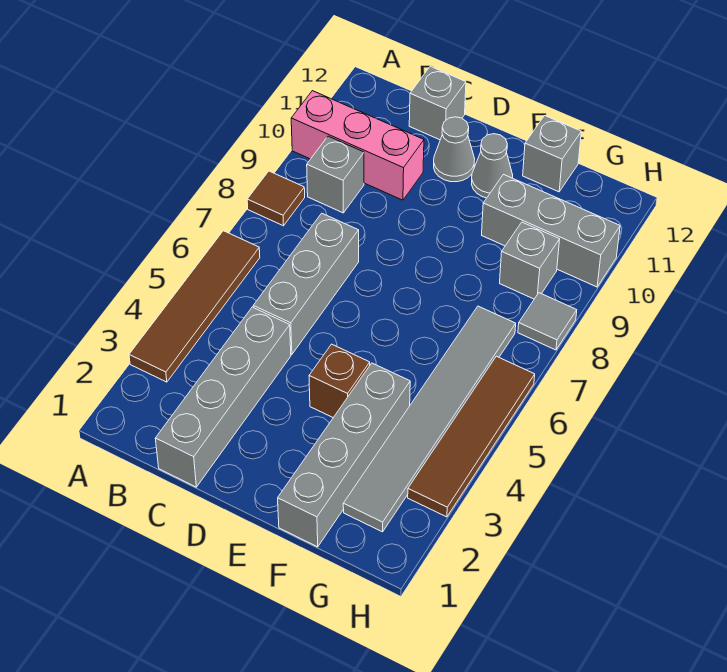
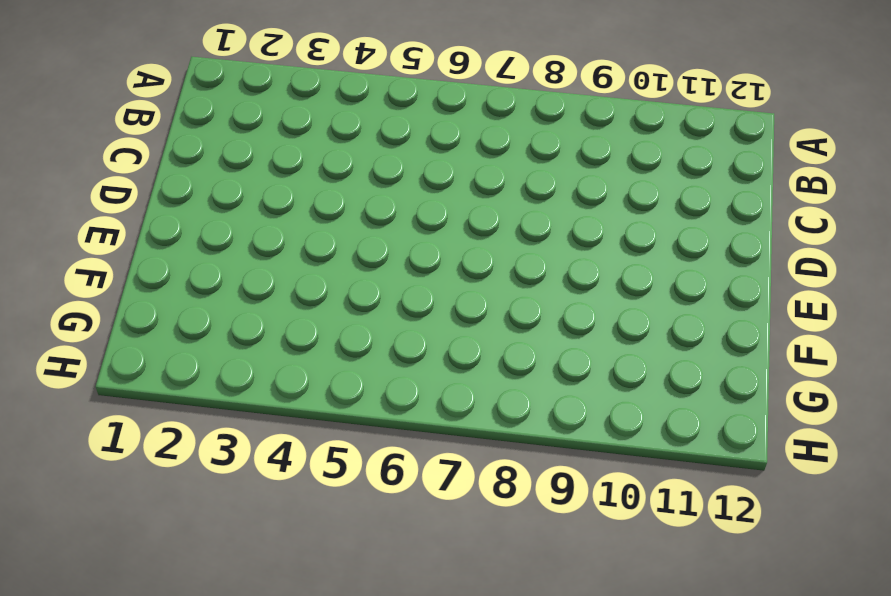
none -> brown tile A3:A6 level 1
none -> brown tile A8 level 1
none -> pink brick A10:C10 level 1

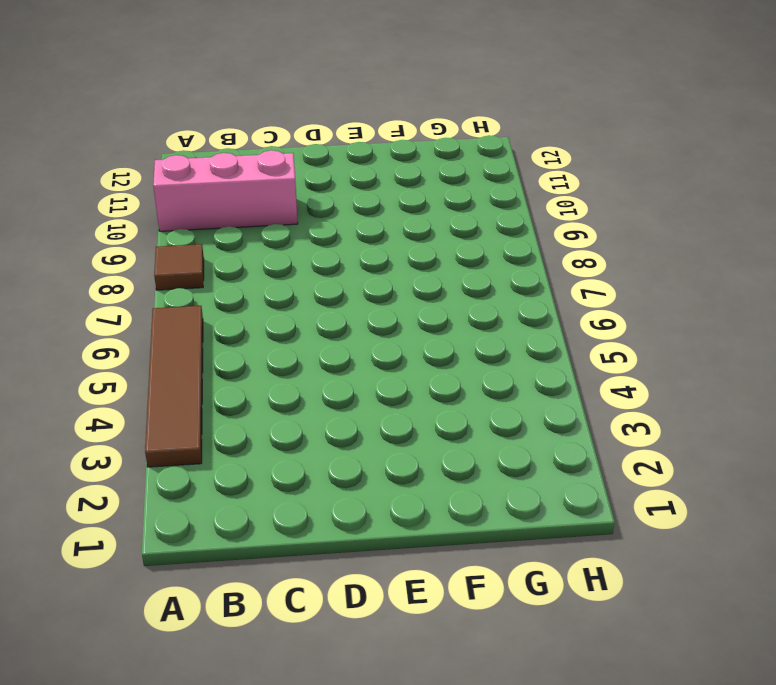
none -> grey brick B9 level 1
none -> grey brick C1:C4 level 1
none -> grey brick C5:C7 level 1

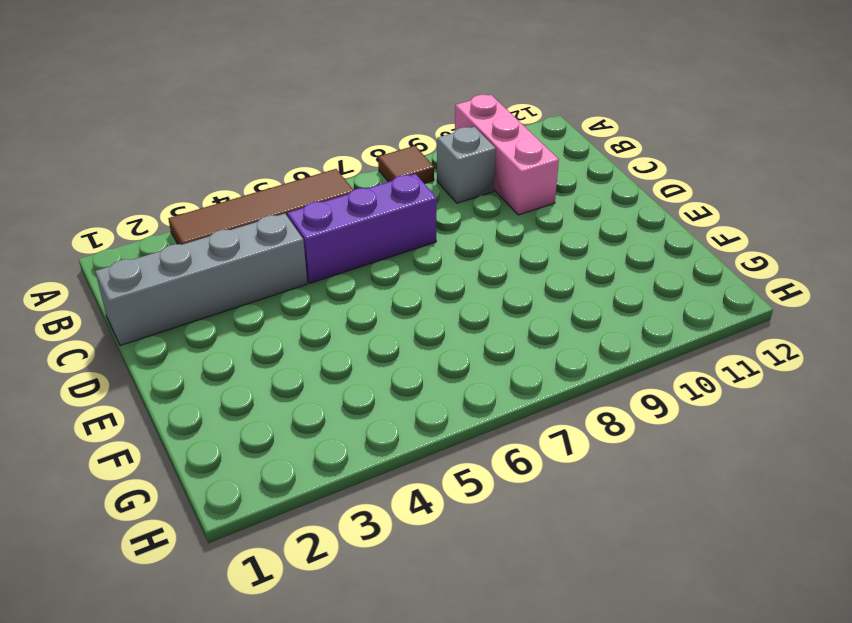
purple brick C5:C7 level 1 -> grey brick C5:C7 level 1
none -> grey brick C12 level 1
none -> grey cone D11 level 1
none -> brown brick E4 level 1

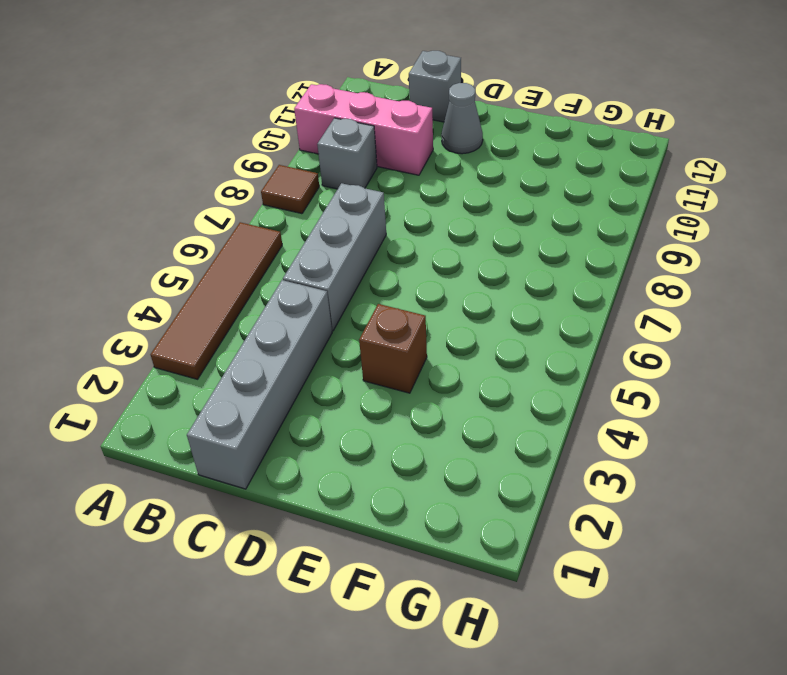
none -> grey cone E11 level 1
none -> grey brick F1:F4 level 1
none -> grey brick F10:H10 level 1

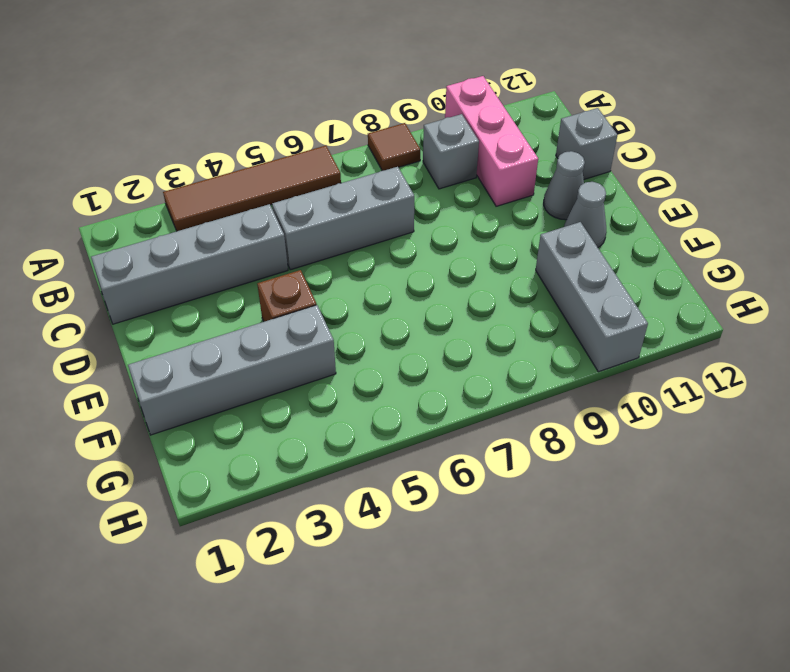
none -> grey brick F12 level 1
none -> grey tile G2:G7 level 1
none -> grey brick G9 level 1

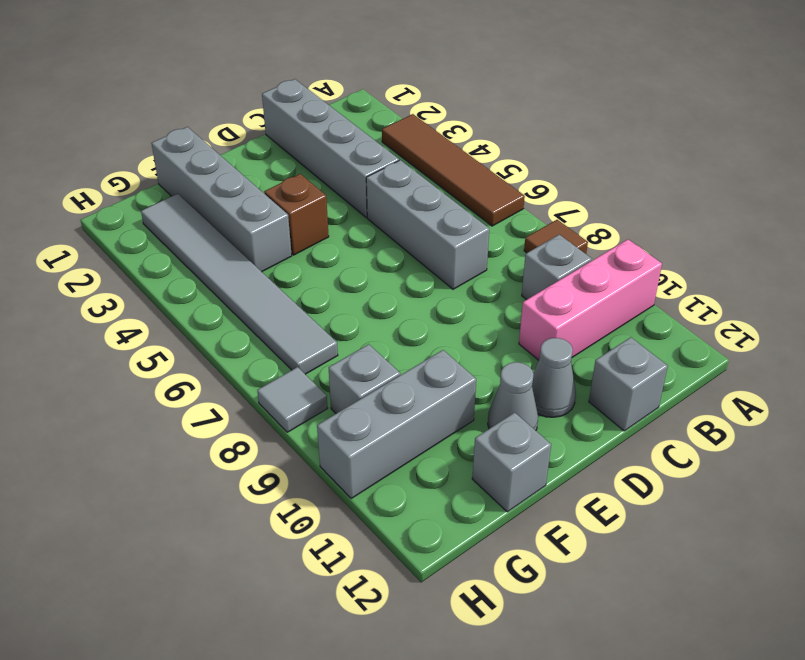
none -> brown tile H3:H6 level 1

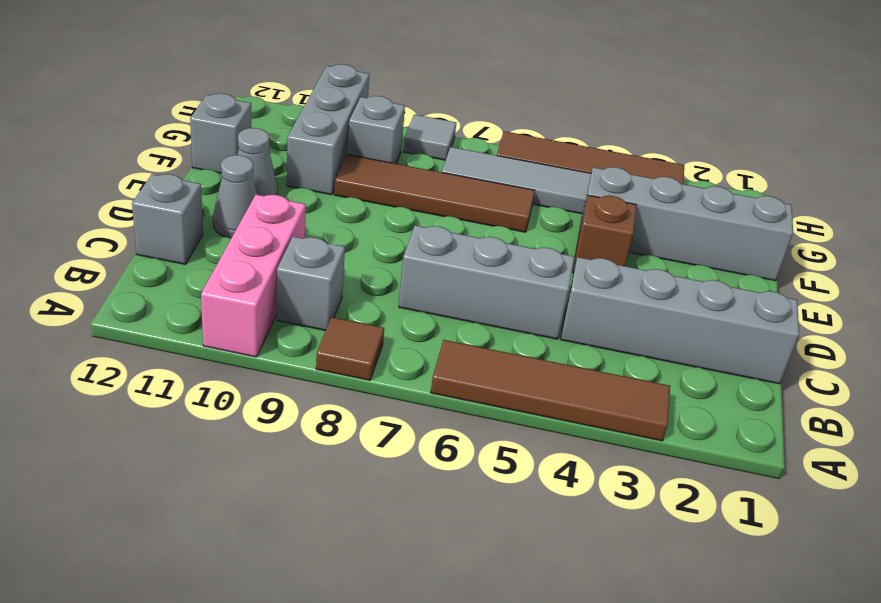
brown tile F6:F9 level 1 -> none

